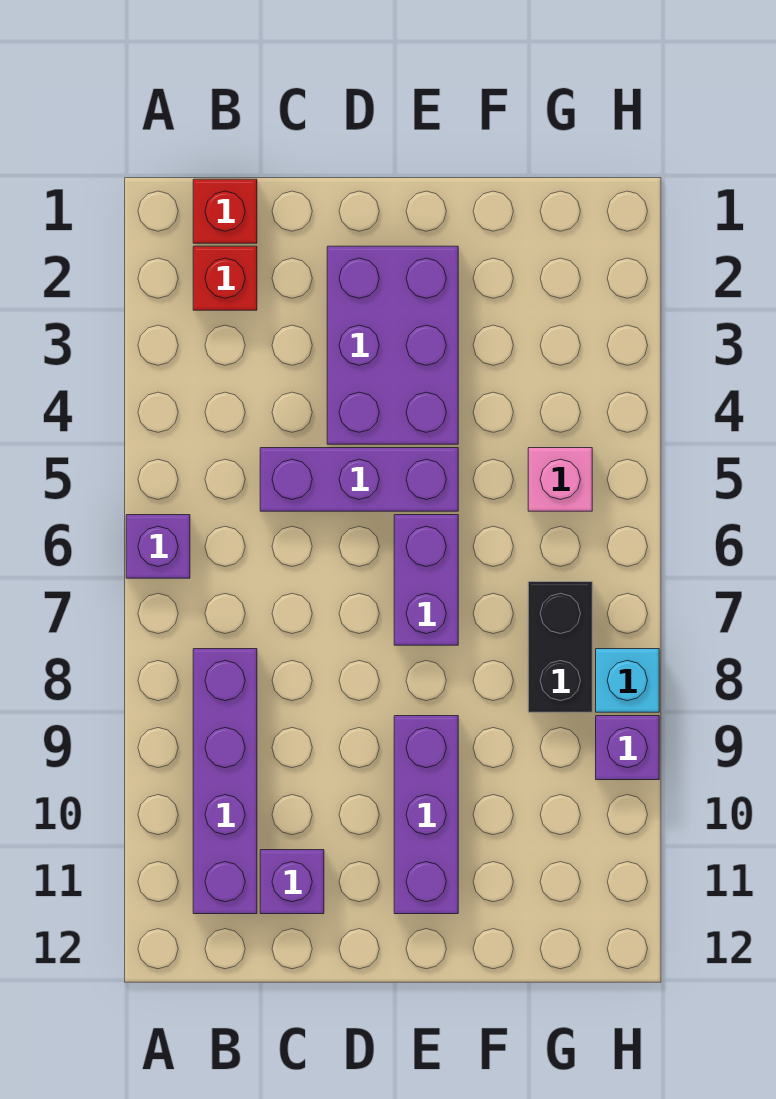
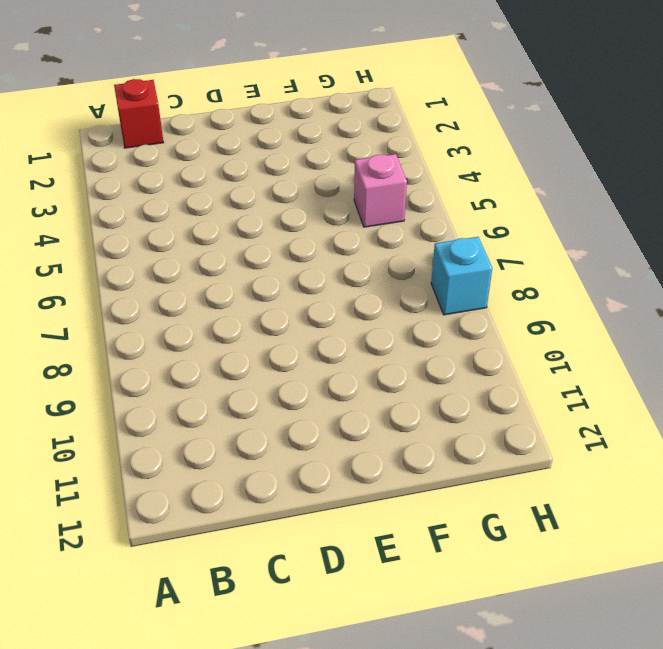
none -> purple brick A6 level 1
none -> red brick B2 level 1
none -> purple brick B8:B11 level 1

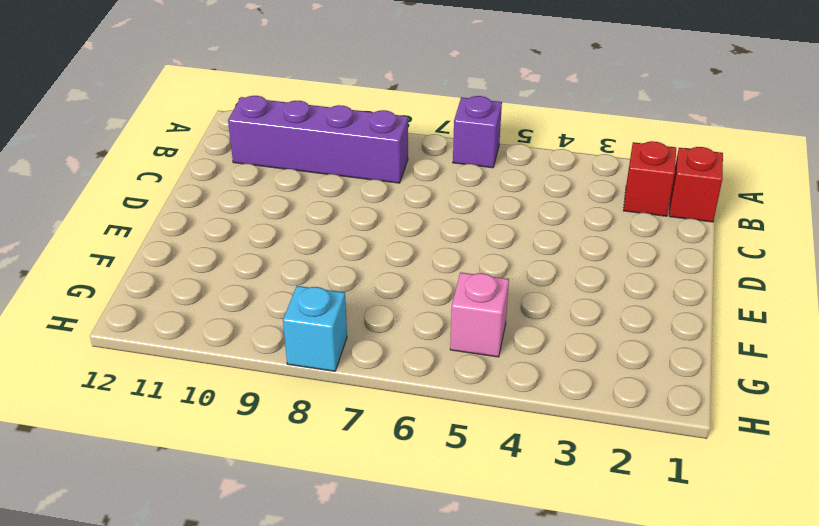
none -> purple brick C5:E5 level 1
none -> purple brick C11 level 1
none -> purple brick D2:E4 level 1

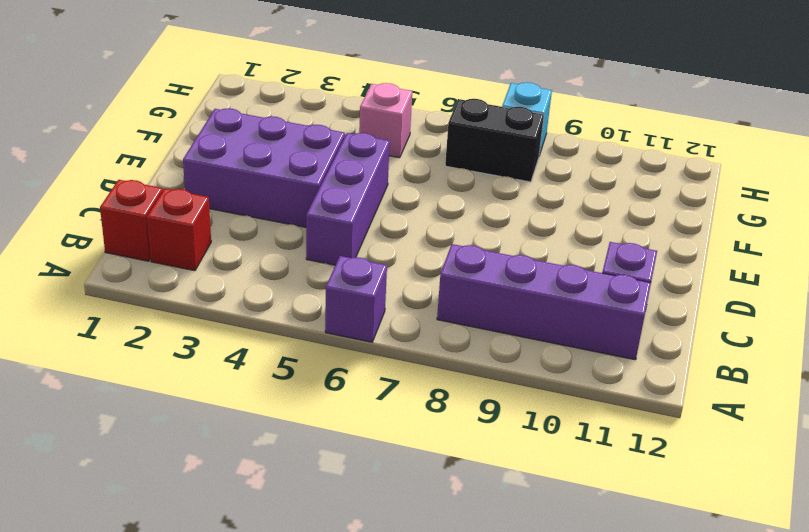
none -> purple brick E6:E7 level 1
none -> purple brick E9:E11 level 1
none -> purple brick H9 level 1

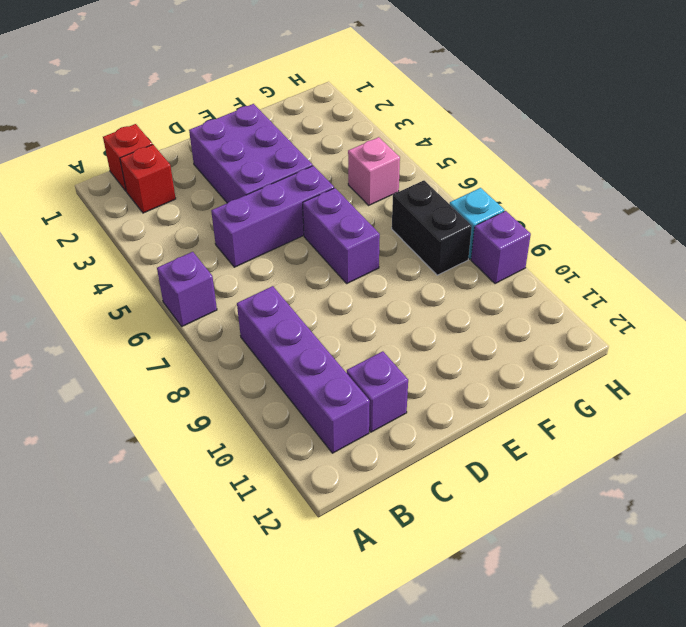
none -> purple brick E9:E11 level 1

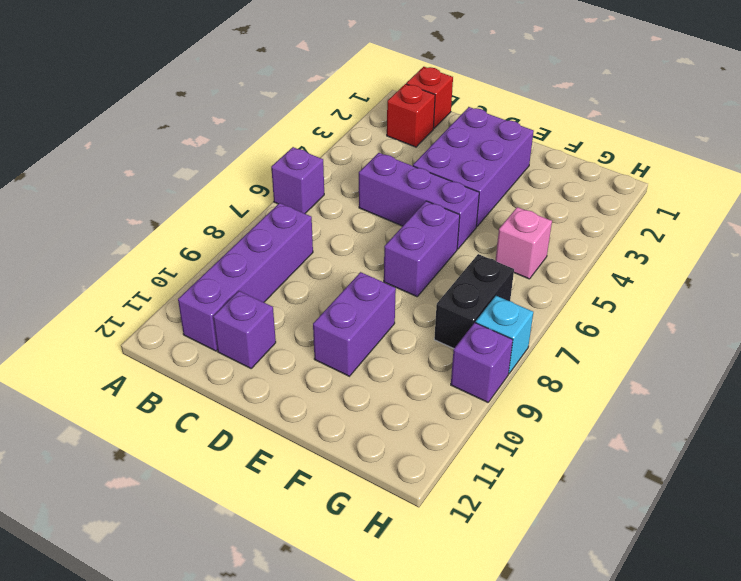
purple brick E9:E10 level 1 -> purple brick E9:E11 level 1

